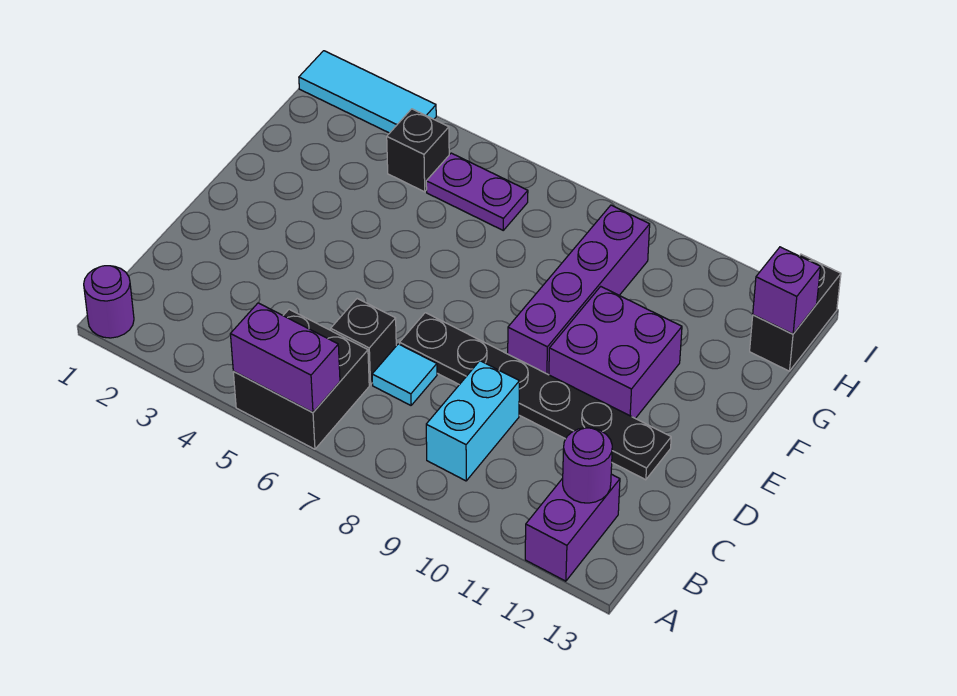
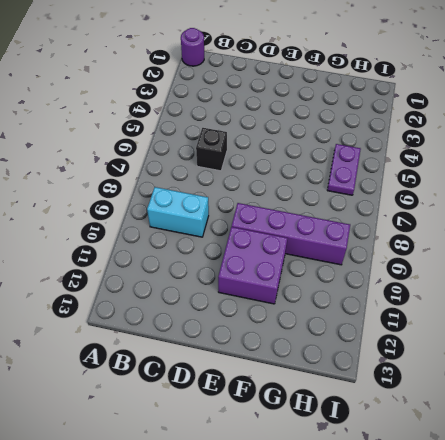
none -> black brick A5:B6 level 1
none -> purple brick A12:B12 level 1
none -> cyan tile C7 level 1

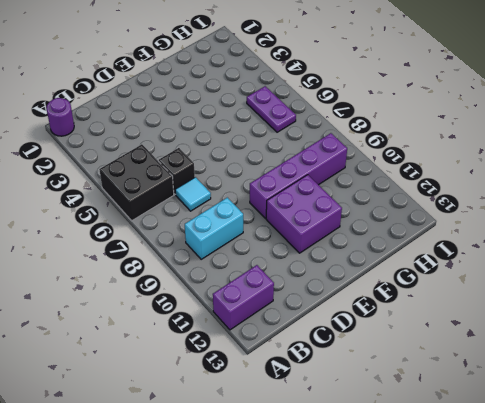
none -> black plate D7:D12 level 1
none -> black brick H4 level 1
none -> black brick H13:I13 level 1

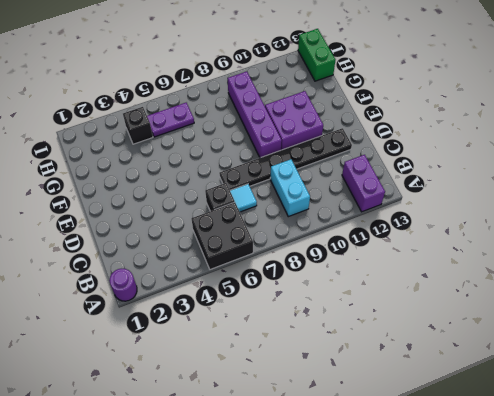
green brick H13:I13 level 1 -> black brick H13:I13 level 1
none -> cyan tile I1:I3 level 1
none -> purple brick A5:A6 level 2
none -> purple round brick B12 level 2

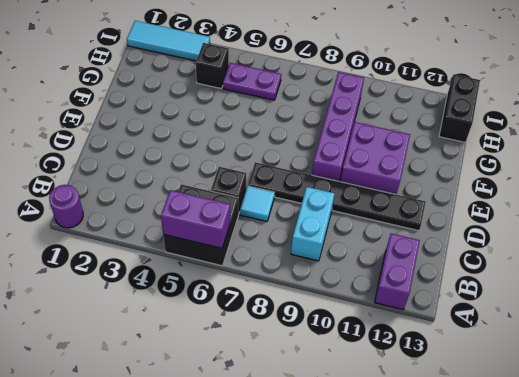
none -> purple round brick B12 level 2
none -> purple brick H13 level 2

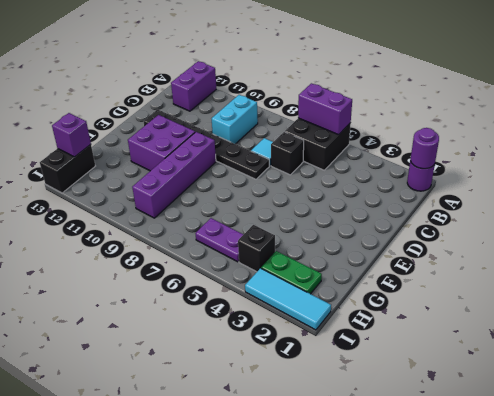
purple round brick A1 level 2 -> purple round brick B12 level 2
green plate H2:H3 level 1 -> none

